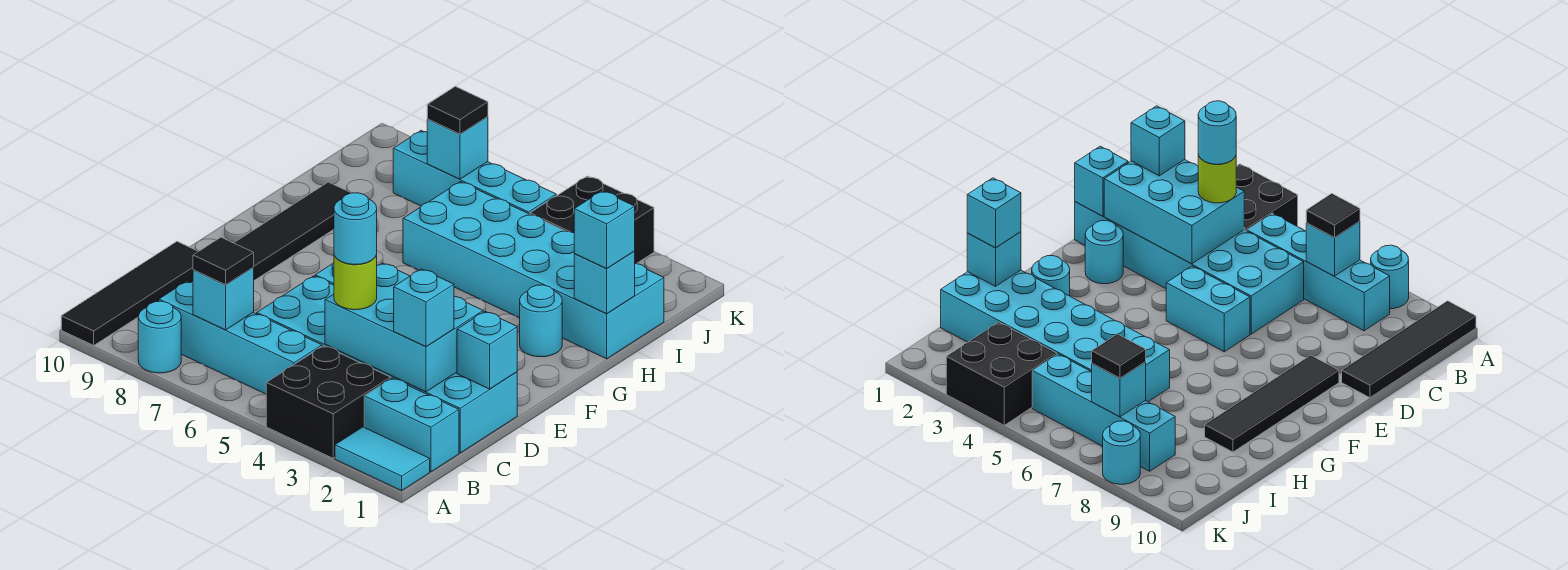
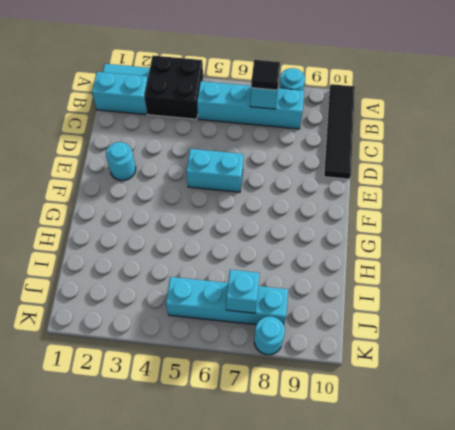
none -> cyan brick C1:D6 level 1
none -> black tile E9:H9 level 1
none -> cyan round brick G2 level 1

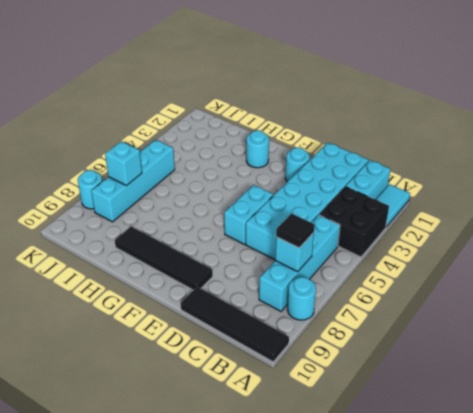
none -> cyan brick H1:I6 level 1
none -> black brick J3:K4 level 1
none -> cyan brick C2:D4 level 2

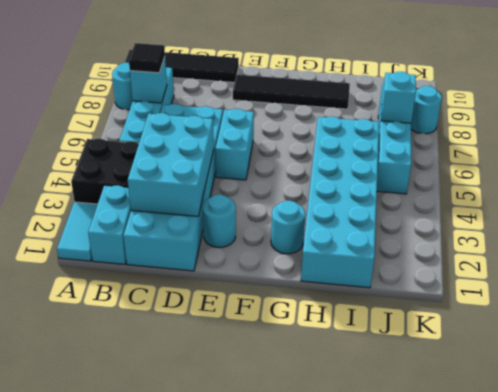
none -> black brick J3:K4 level 1
none -> cyan brick D1 level 2
none -> cyan brick H1 level 2

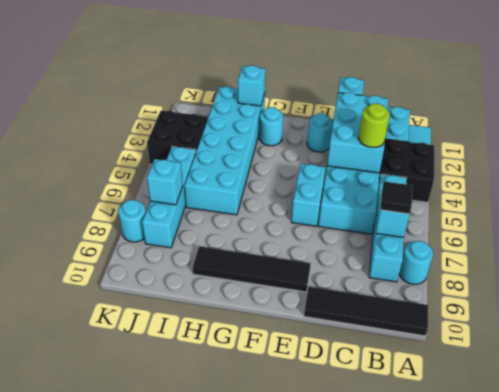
none -> cyan brick C2 level 3
none -> cyan brick H1 level 3
none -> black tile J7 level 3

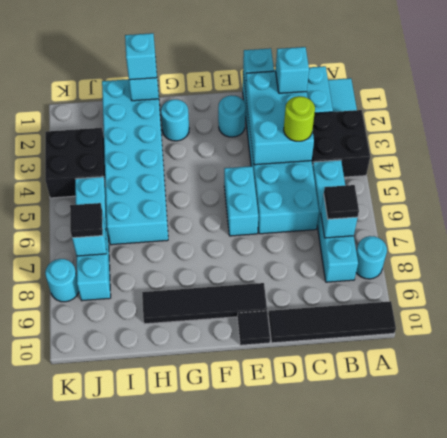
black tile E10 level 1 -> none
none -> cyan round brick C4 level 4

